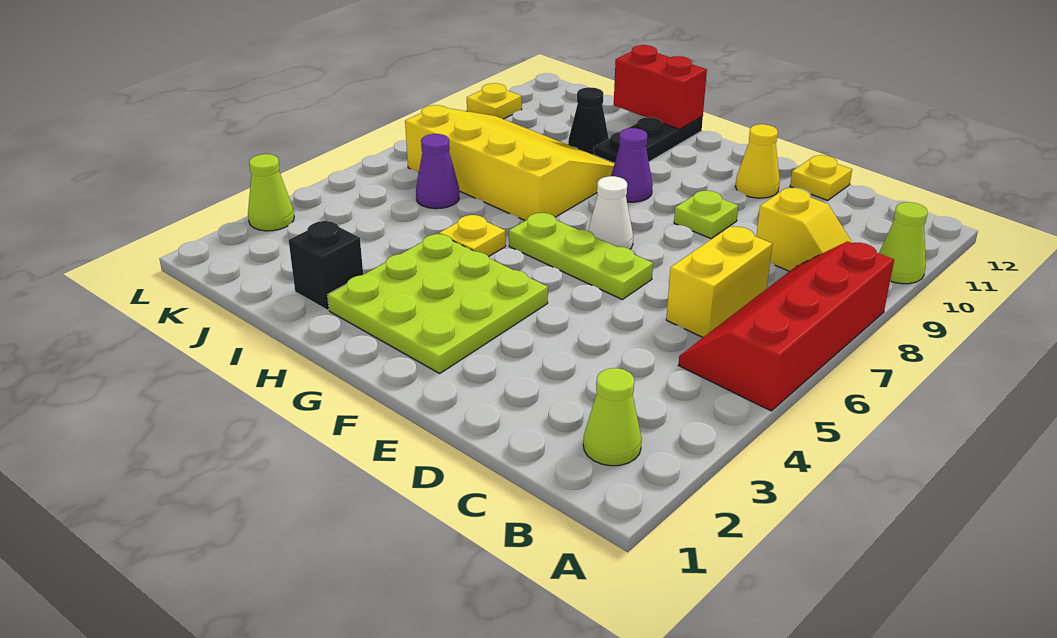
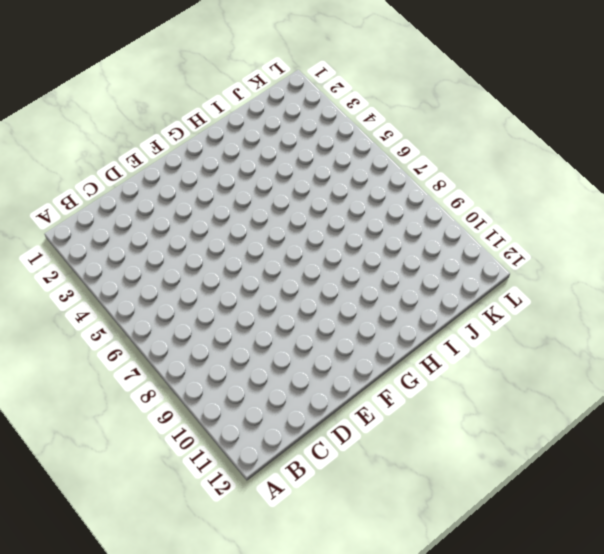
none -> red slope A5:B8 level 1 top A
none -> lime cone A10 level 1
none -> lime cone B2 level 1

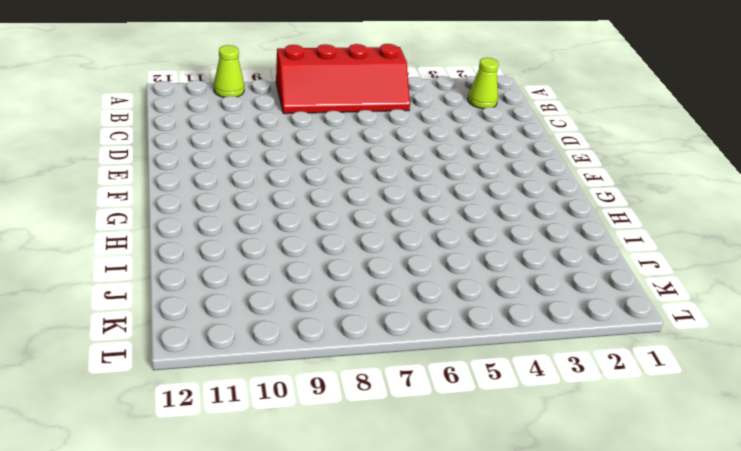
none -> yellow slope B9:C9 level 1 top C
none -> yellow brick C6:C7 level 1
none -> yellow plate D12 level 1

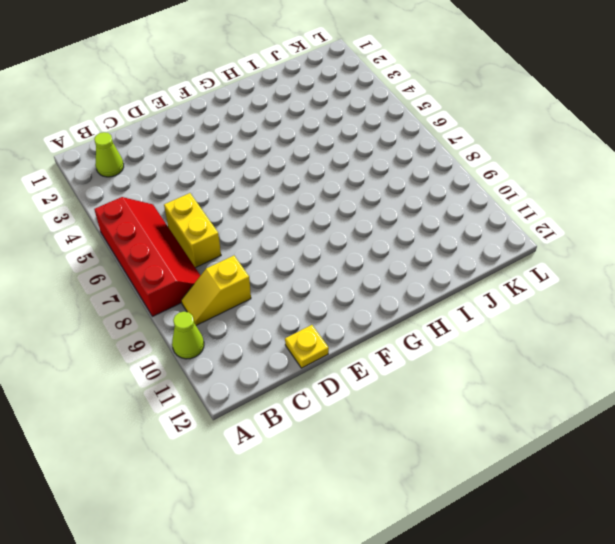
none -> lime plate E6:G6 level 1
none -> lime plate E9 level 1
none -> yellow cone E11 level 1

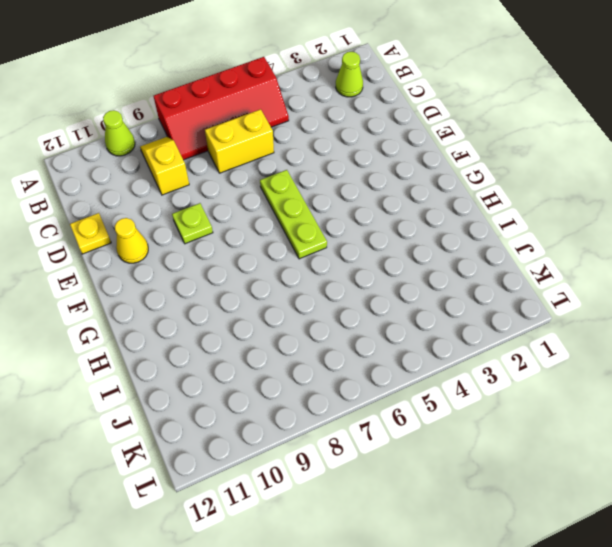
none -> lime plate F2:H4 level 1
none -> white cone F7 level 1
none -> purple cone G9 level 1

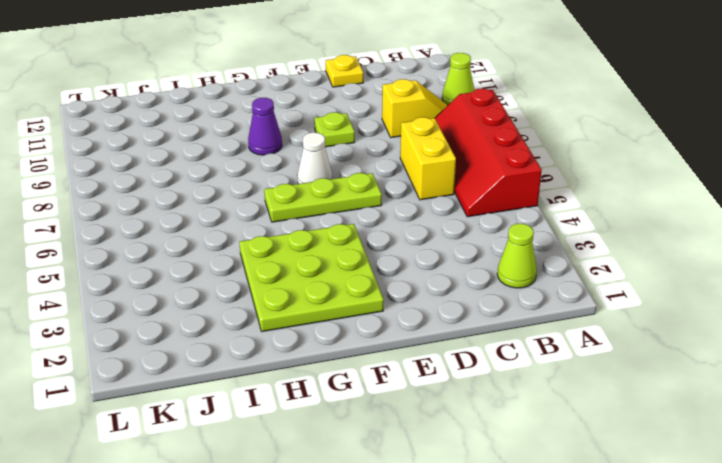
none -> yellow cone E11 level 1
none -> yellow plate H5 level 1
none -> yellow slope H7:K9 level 1 top 7

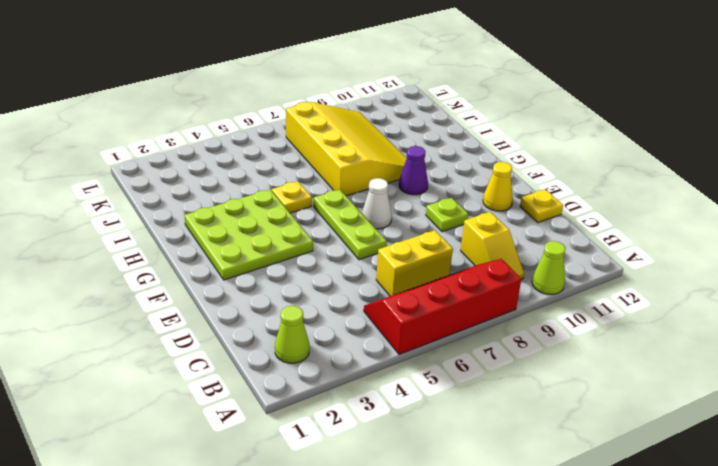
none -> black plate H10:H12 level 1
none -> black brick I2 level 1
none -> black cone I10 level 1

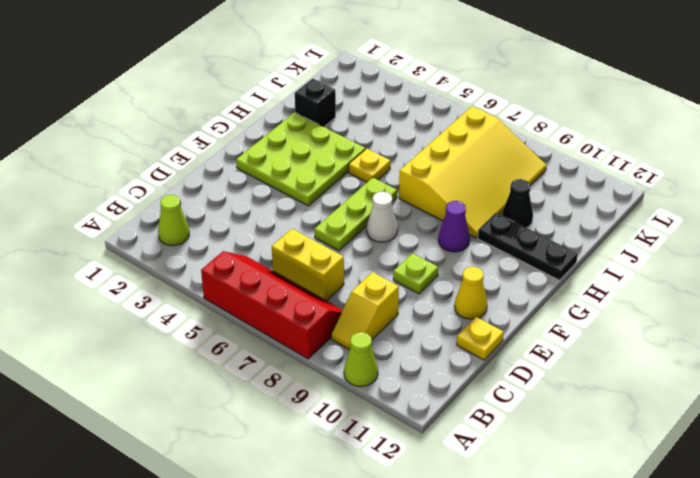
none -> purple cone J6 level 1
none -> lime cone L3 level 1
none -> yellow plate L10 level 1

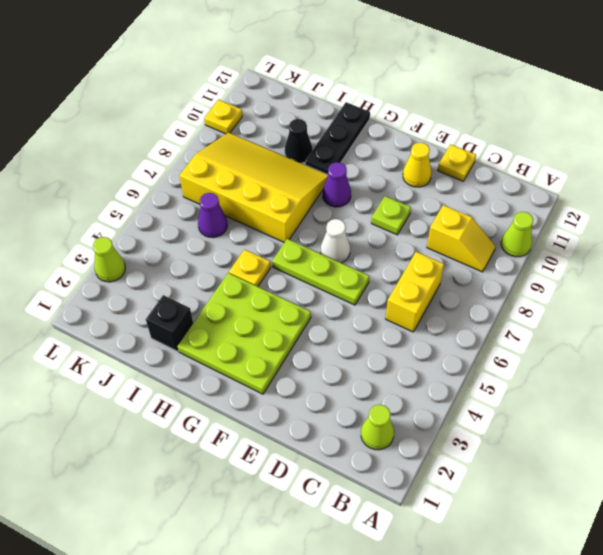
none -> red slope A5:B8 level 1 top A
none -> red brick H12:I12 level 2

